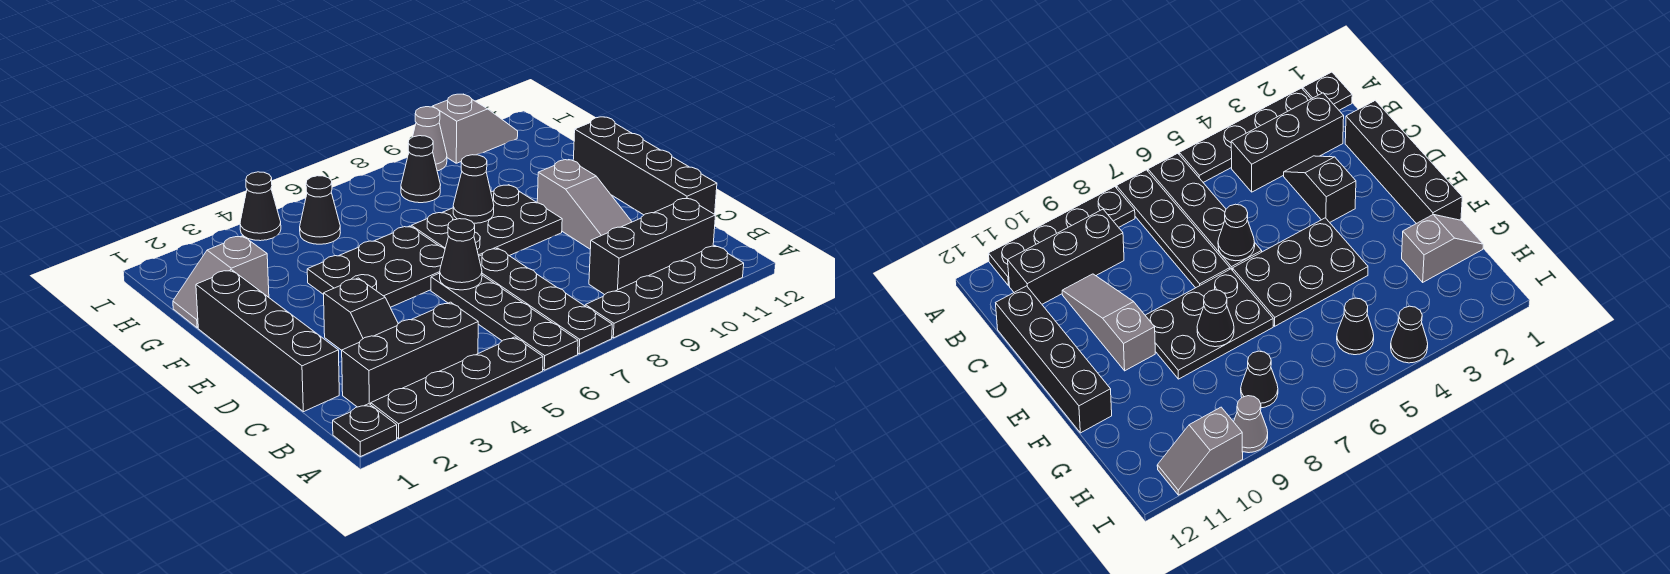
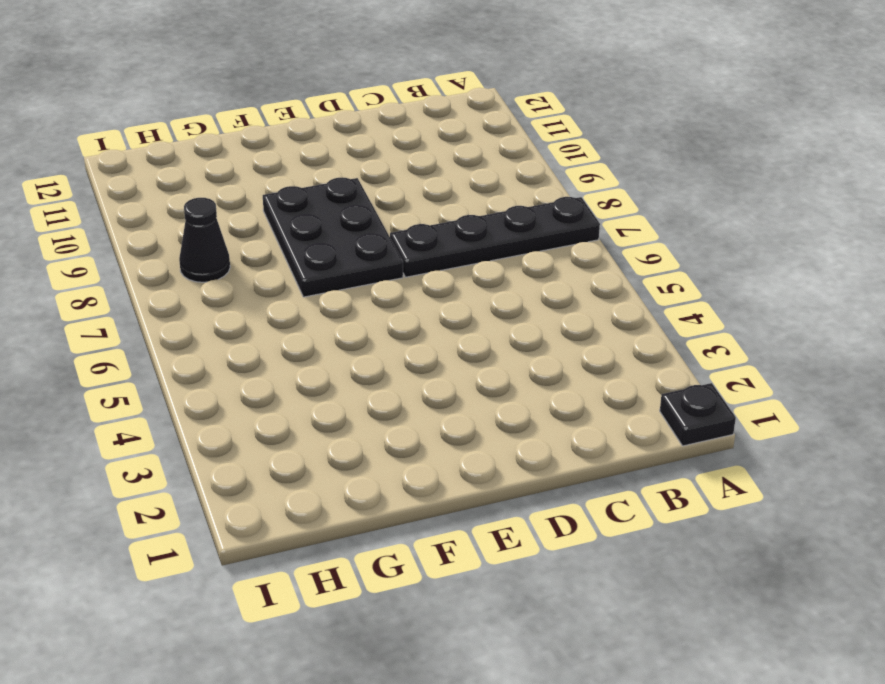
none -> black plate A2:A5 level 1
none -> black plate A6:D6 level 1
none -> black plate A8:A11 level 1

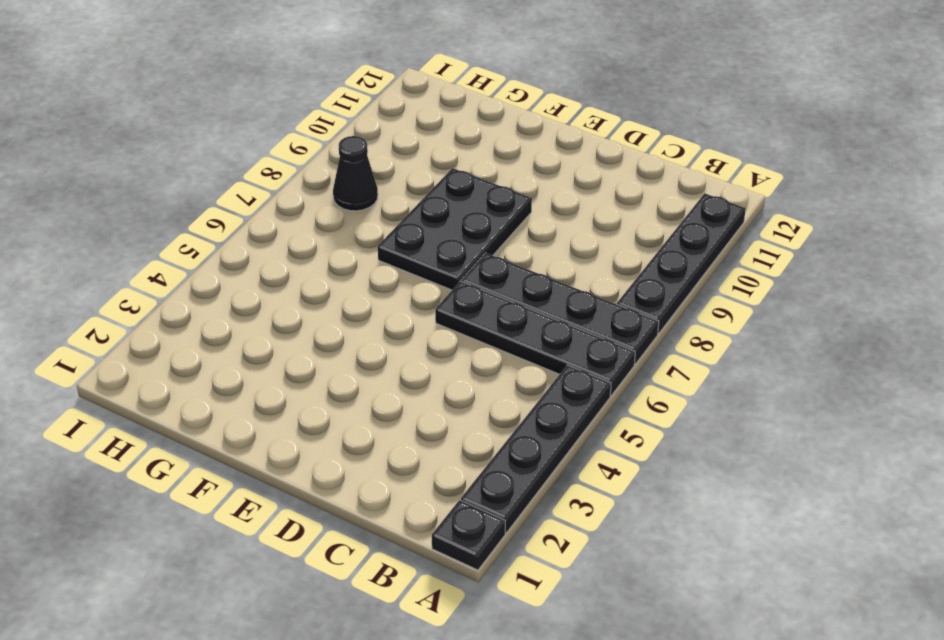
none -> black brick B2:B4 level 1
none -> black brick B9:B11 level 1
none -> black brick C1:F1 level 1

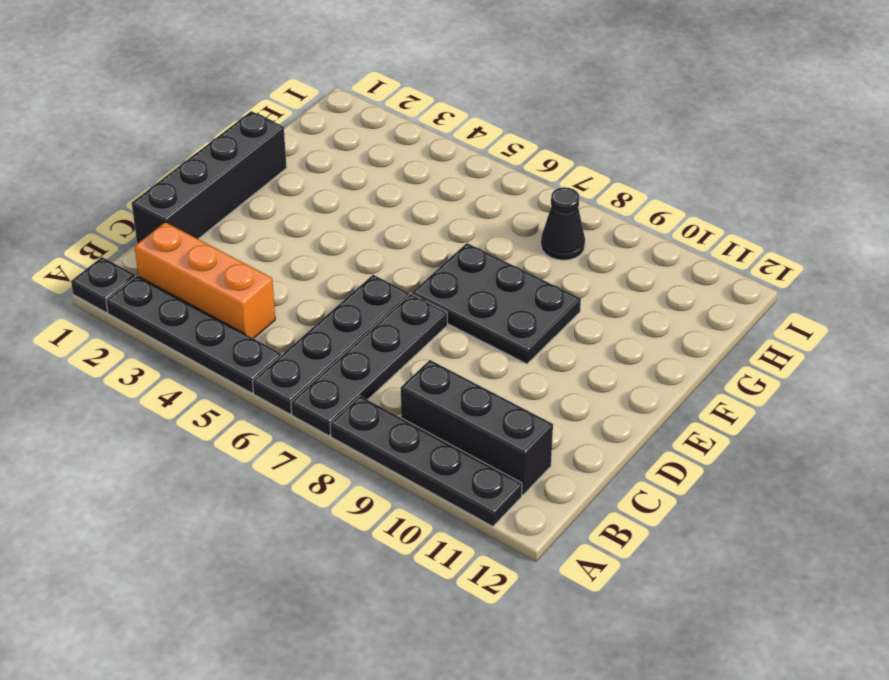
orange brick B2:B4 level 1 -> black brick B2:B4 level 1
none -> black slope C3:D3 level 1 top D
none -> grey slope C10:E10 level 1 top E
none -> black brick C12:F12 level 1

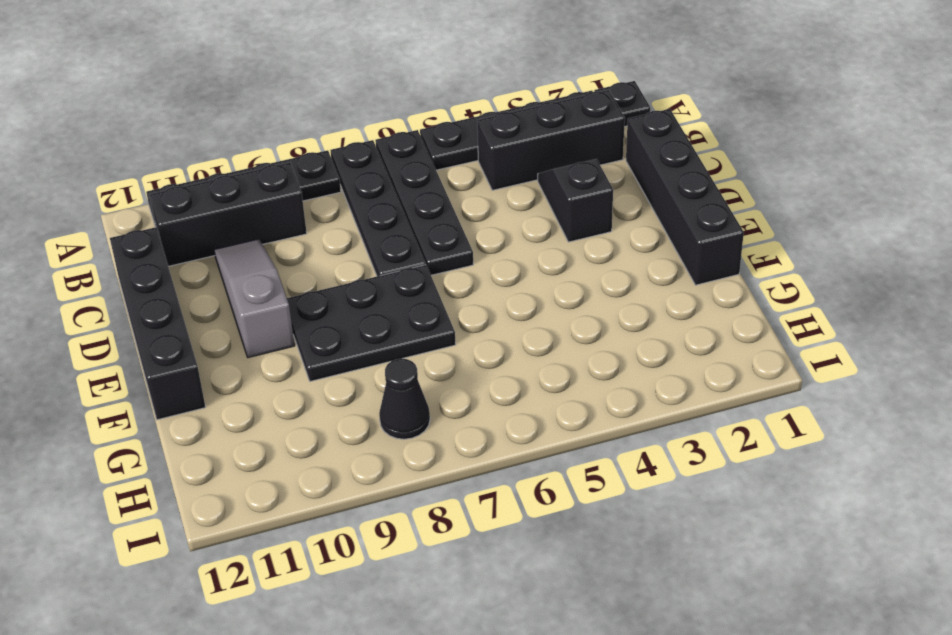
none -> black plate E4:F6 level 1
none -> grey slope G1:G2 level 1 top 2
none -> black cone H5 level 1

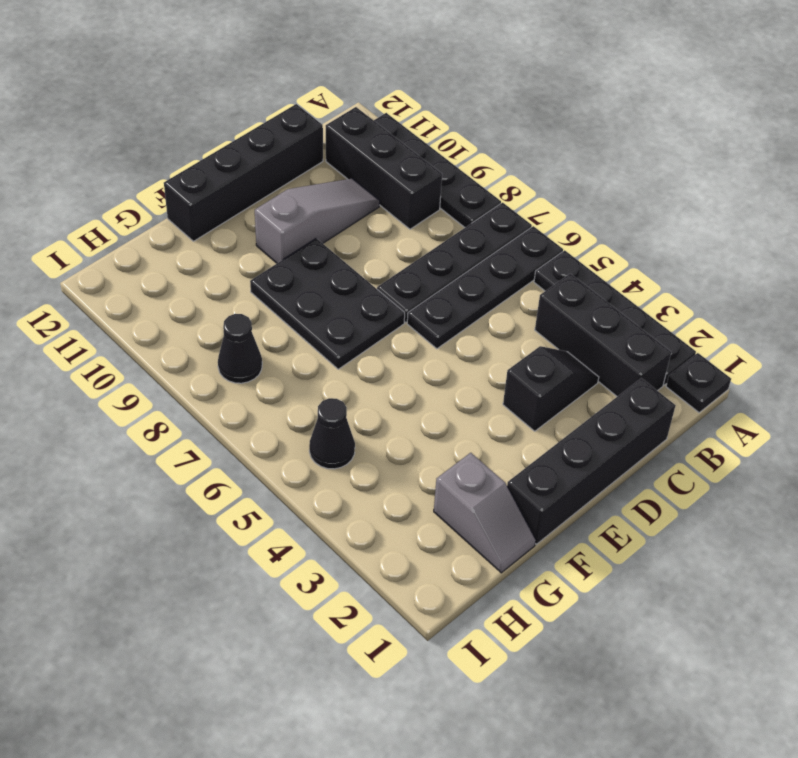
none -> black plate E4:F6 level 1
none -> black cone I4 level 1
none -> grey cone I9 level 1

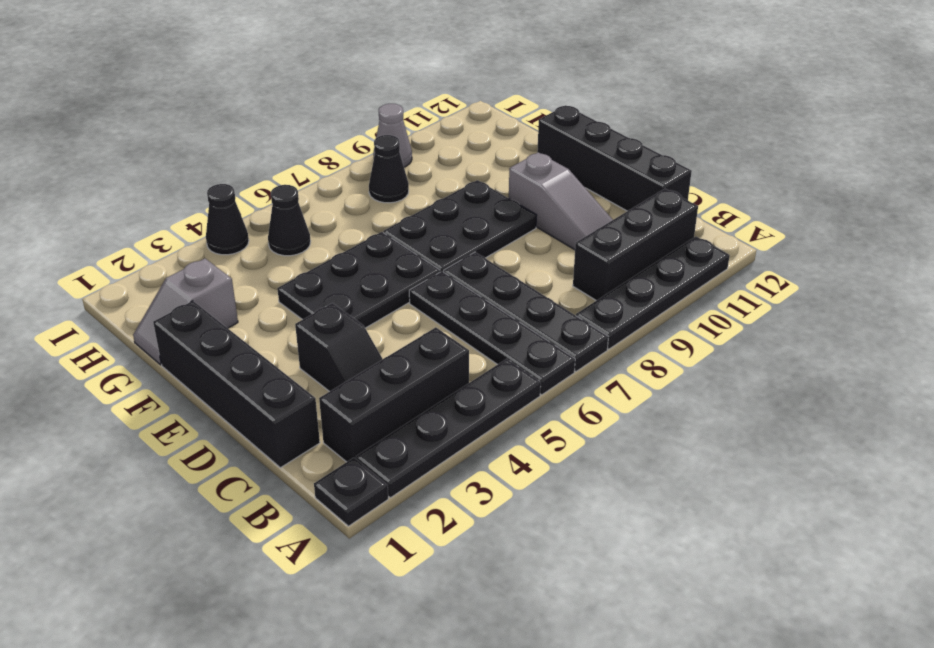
none -> grey slope I10:I11 level 1 top 10
none -> black cone D6 level 2
none -> black cone F8 level 2

